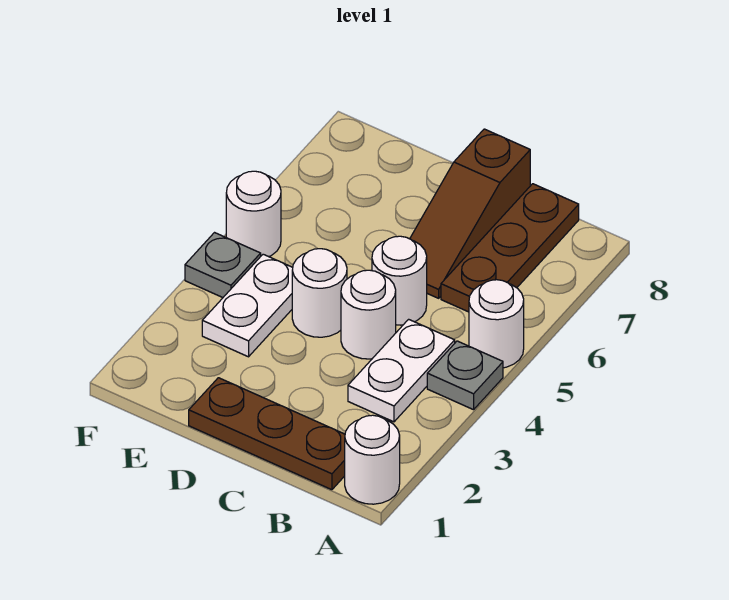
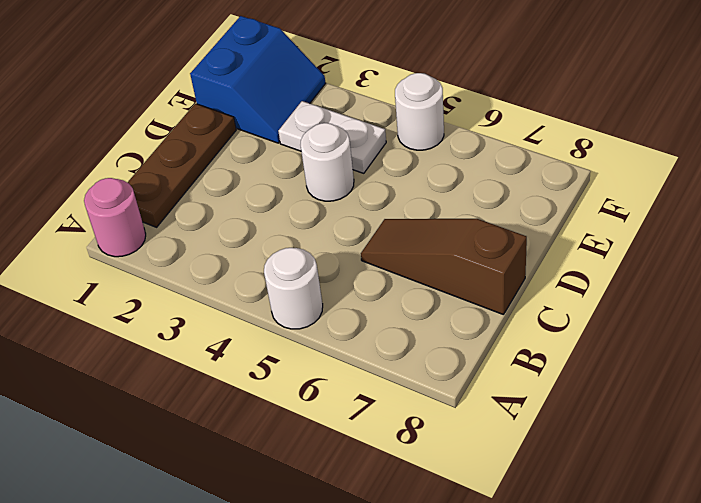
pink round brick A1 level 1 -> white round brick A1 level 1
blue slope E1:F2 level 1 top 1 -> none
none -> grey plate A4 level 1
none -> white plate B3:B4 level 1
none -> brown plate B6:B8 level 1

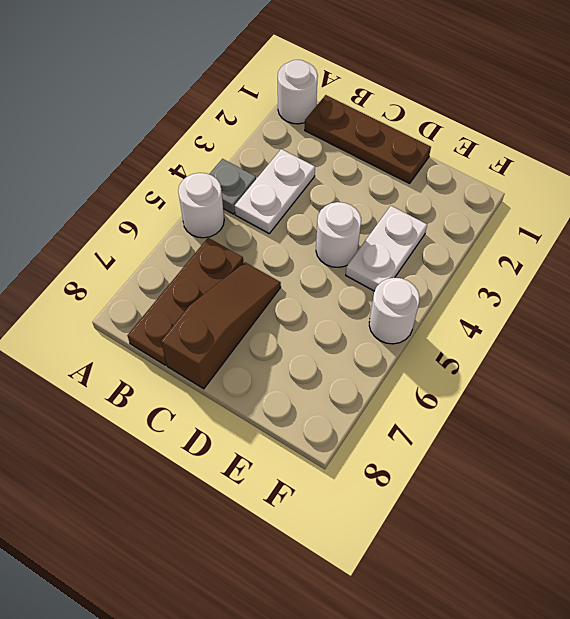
none -> white round brick C4 level 1
none -> white round brick C5 level 1
none -> grey plate F4 level 1

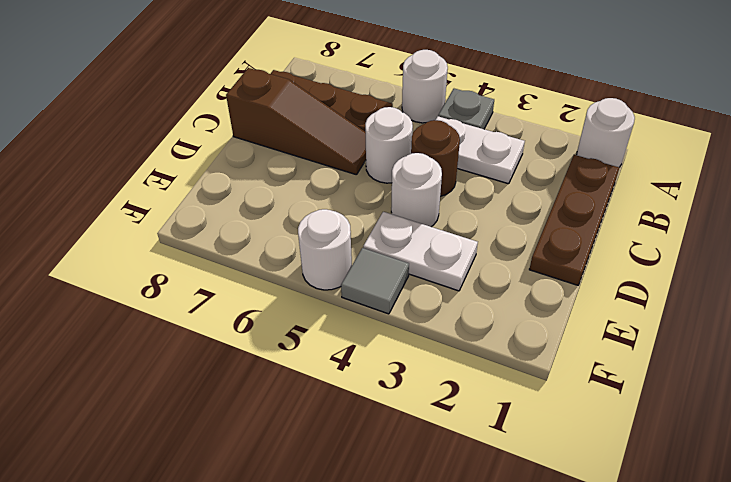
brown round brick C4 level 1 -> white round brick C4 level 1
grey tile F4 level 1 -> grey plate F4 level 1

